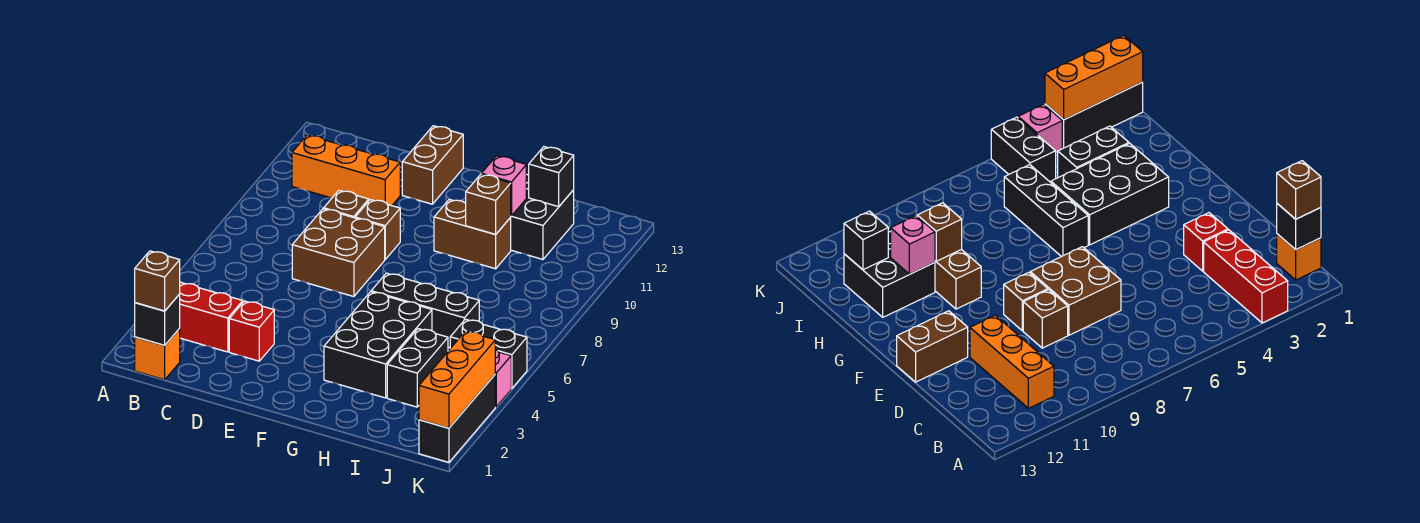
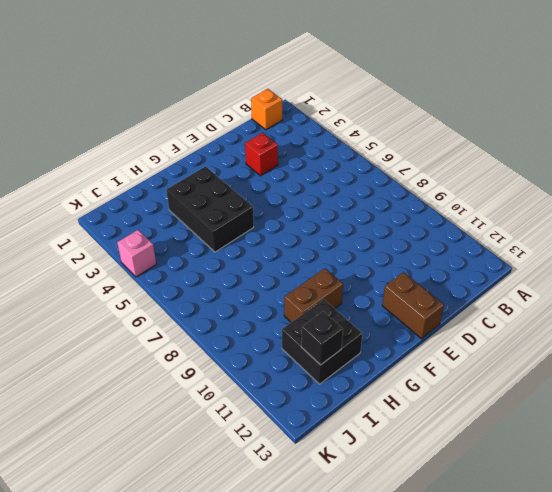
none -> red brick A3:C3 level 1
none -> orange brick B11:D11 level 1
none -> brown brick D7:E8 level 1

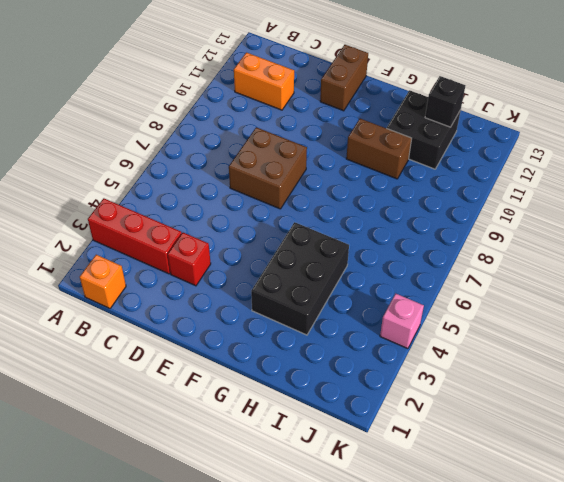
orange brick B11:C11 level 1 -> orange brick B11:D11 level 1
none -> brown brick D9 level 1
none -> brown brick E9 level 1
none -> black brick G6:I6 level 1

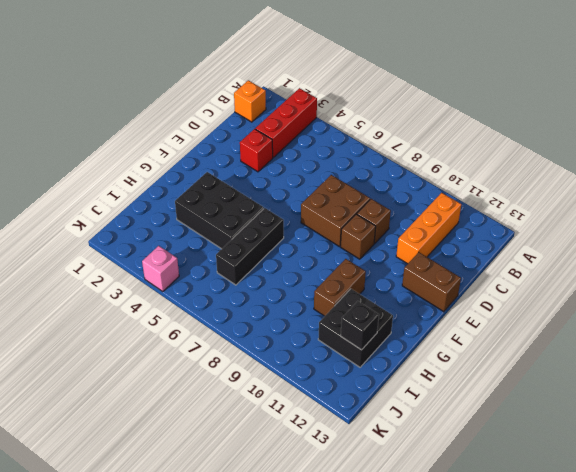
none -> black brick I3:I4 level 1
none -> black brick J5:K5 level 1
none -> black brick K1:K3 level 1

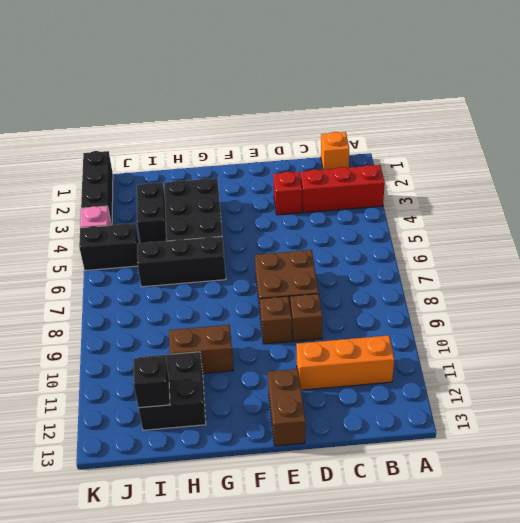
none -> black brick B1 level 2
none -> brown brick H10 level 2
none -> pink brick H11 level 2

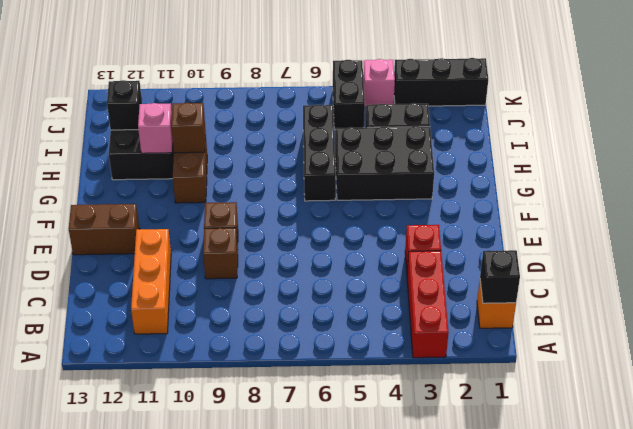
none -> brown brick D7:E8 level 1
none -> orange brick K1:K3 level 2
none -> brown brick B1 level 3

